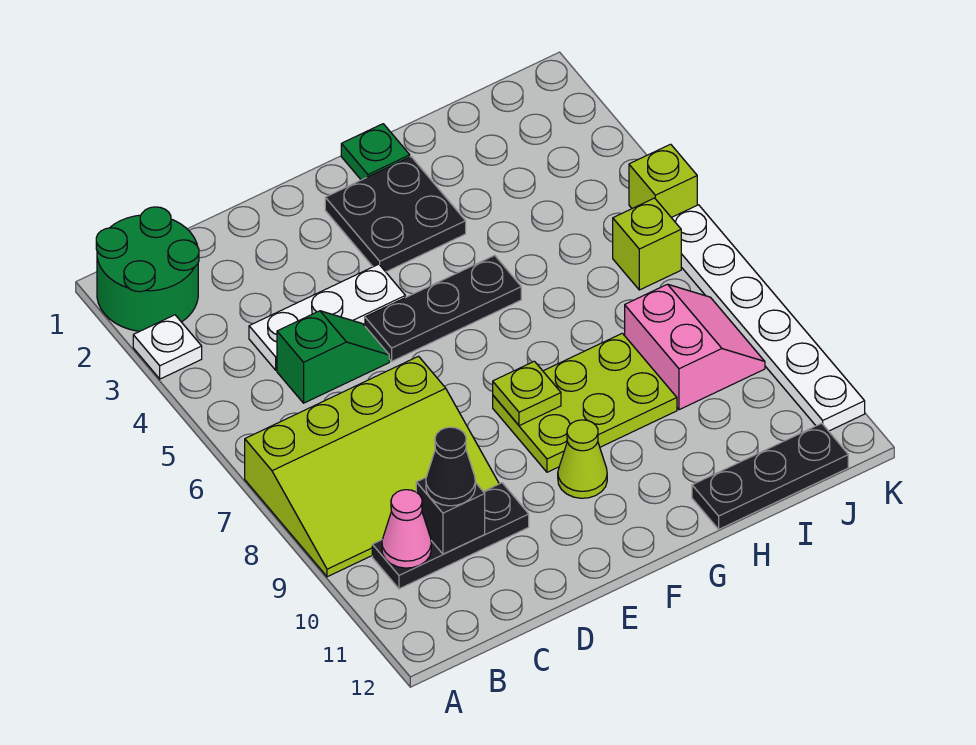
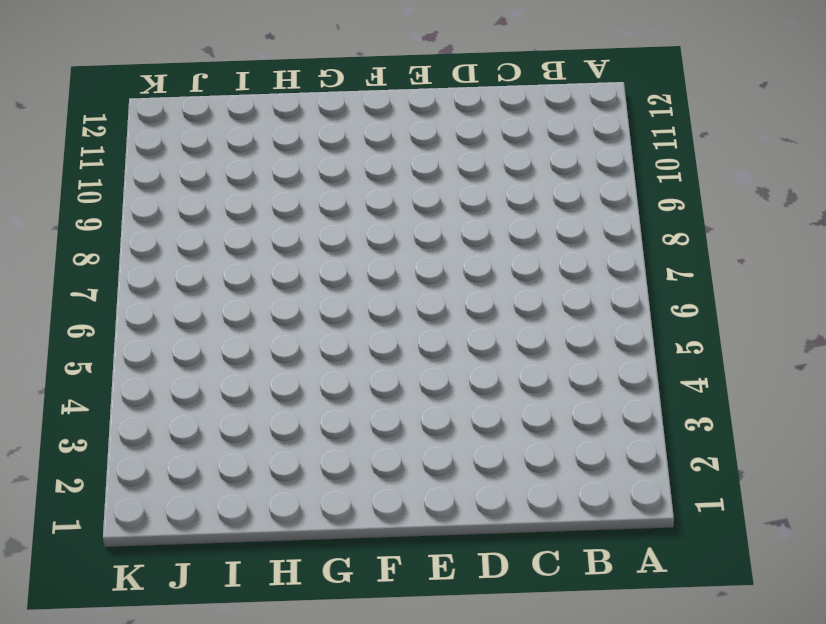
none -> green round brick A1:B2 level 1
none -> white plate A3 level 1
none -> lime slope A7:D9 level 1 top 7

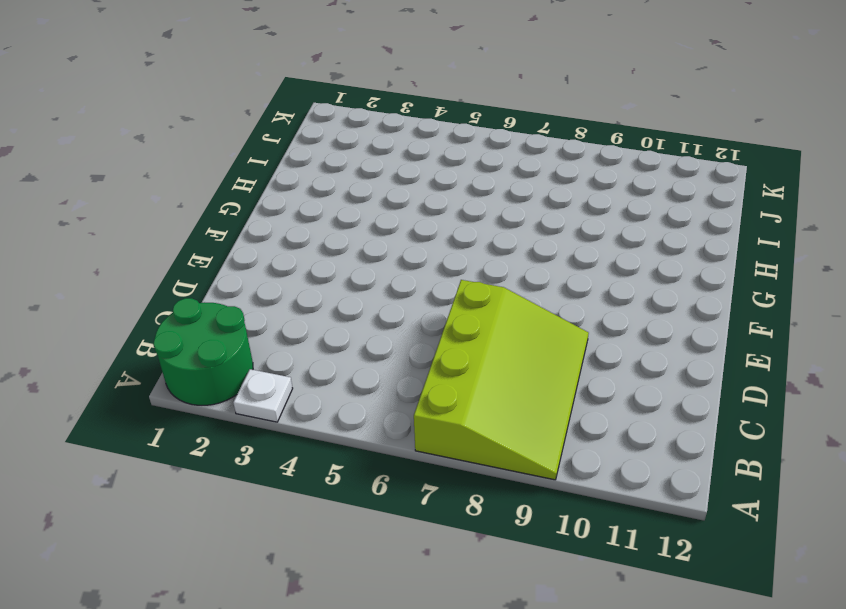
none -> black plate B10:D10 level 1
none -> white plate C4:E4 level 1
none -> green slope C5:D5 level 1 top C

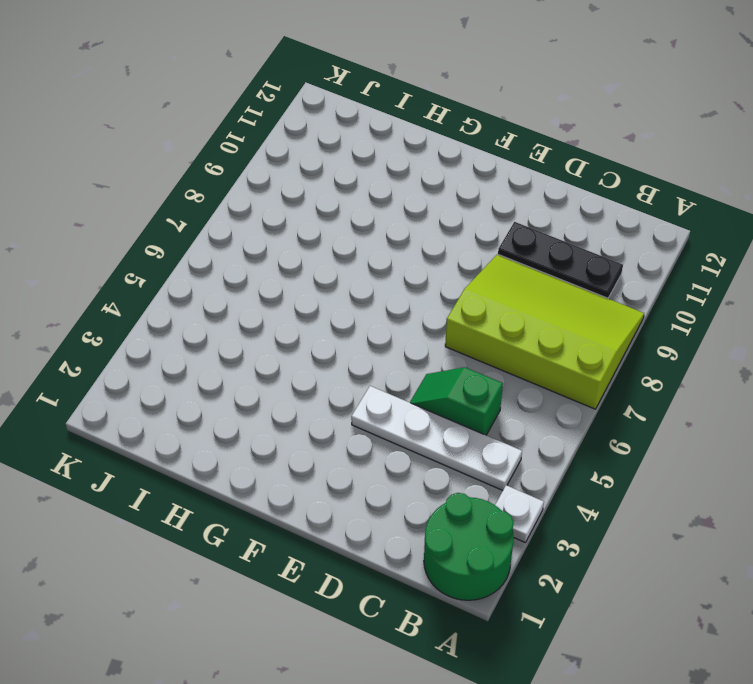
white plate B4:E4 level 1 -> white plate C4:E4 level 1
none -> black plate E5:G5 level 1
none -> black plate F2:G3 level 1
none -> lime plate F8:H9 level 1

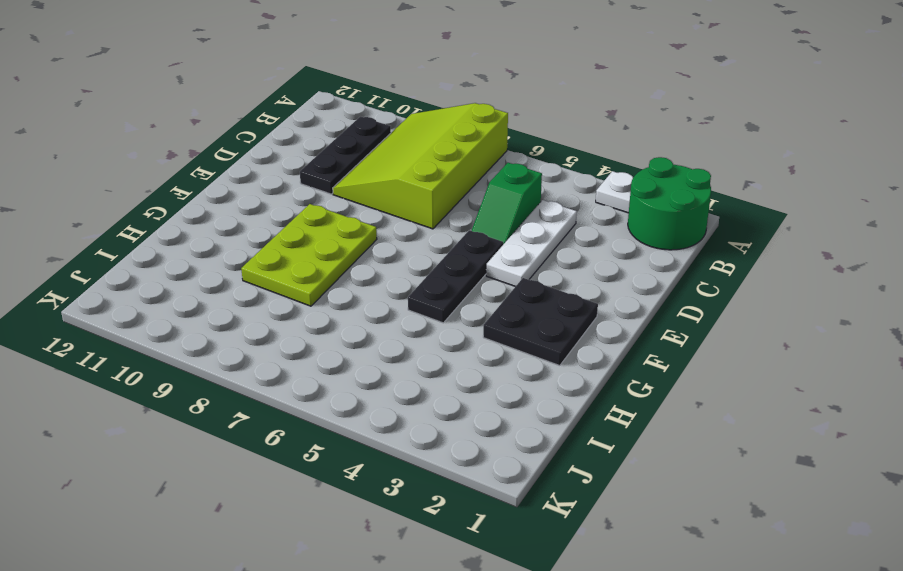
none -> lime cone F10 level 1
none -> green plate G1 level 1
none -> black plate H12:J12 level 1

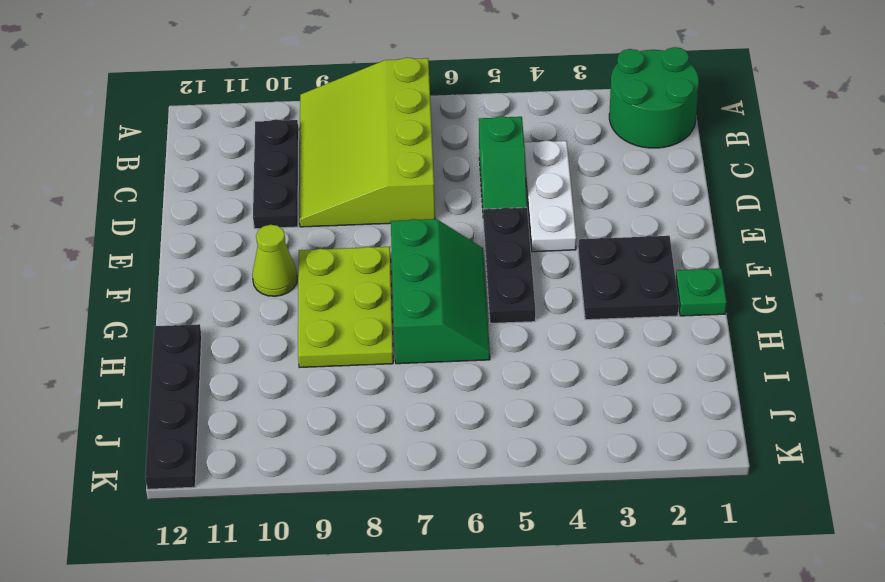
green slope F6:H7 level 1 top 7 -> none
black plate H12:K12 level 1 -> black plate H12:J12 level 1
none -> white plate A3 level 1
none -> pink slope I8:J9 level 1 top I
none -> lime brick J6 level 1

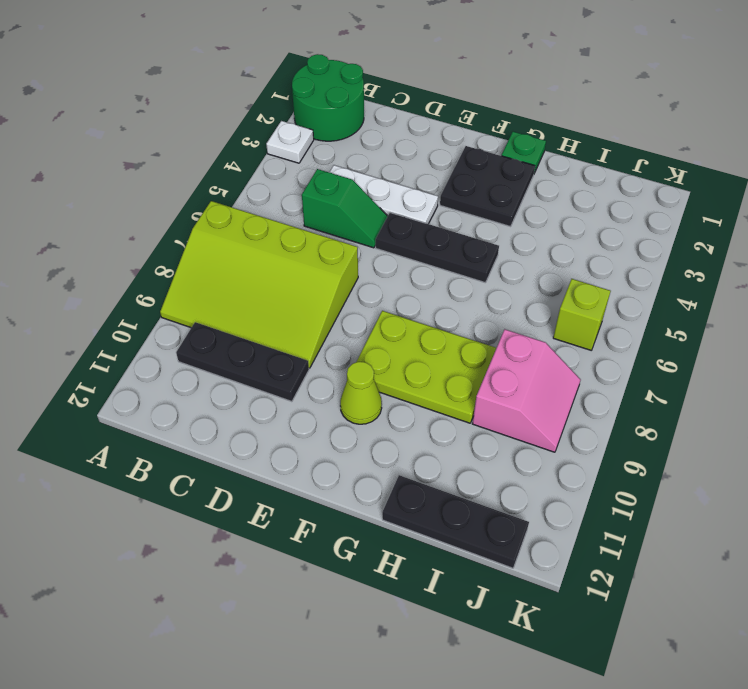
none -> lime brick K5 level 1
none -> white plate K6:K11 level 1
none -> pink cone B10 level 2

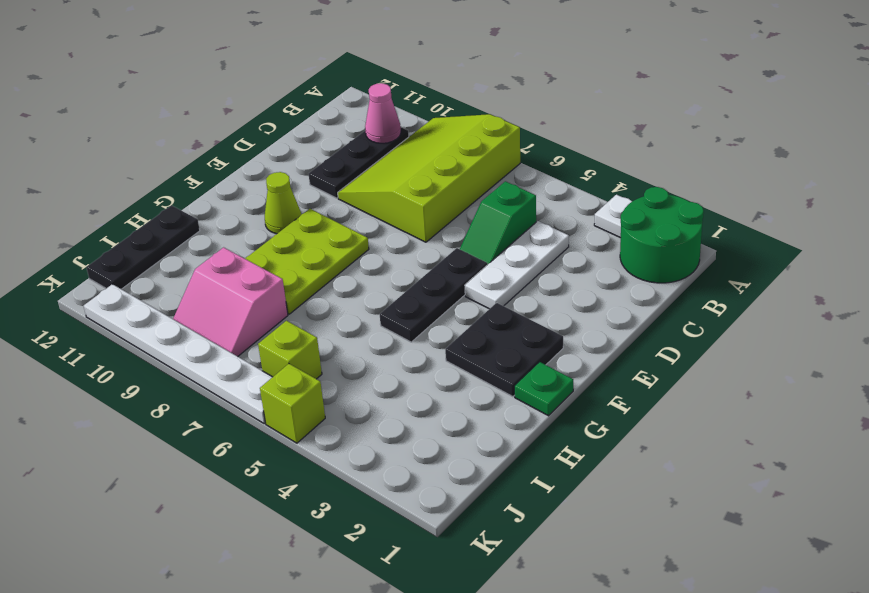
none -> black brick C10 level 2
none -> lime plate F8 level 2
none -> black cone C10 level 3

